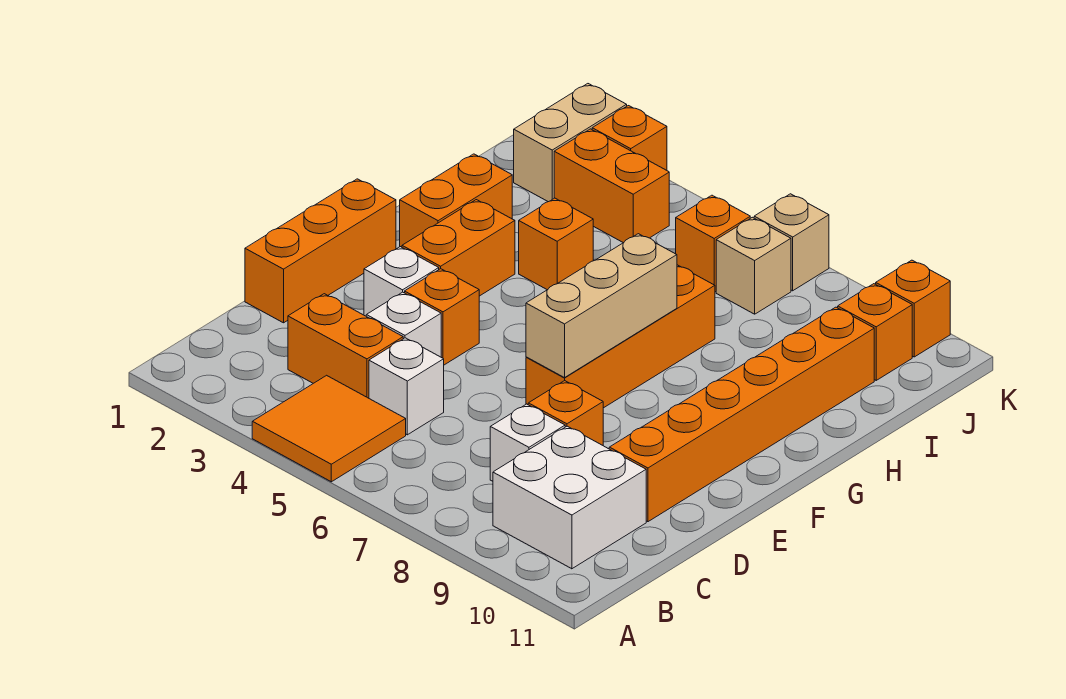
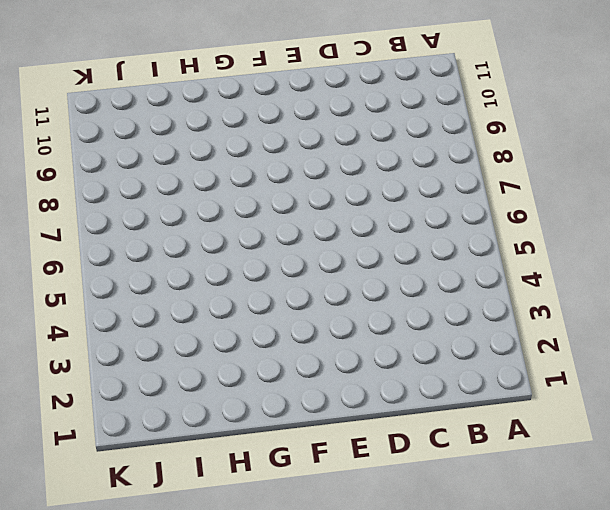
none -> orange tile A4:B5 level 1
none -> white brick B9:C10 level 1
none -> orange brick C3:C4 level 1

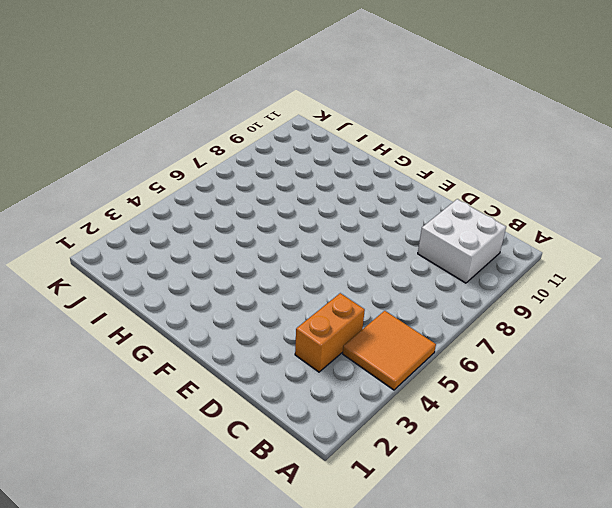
none -> white brick C5 level 1
none -> white brick C8 level 1
none -> orange brick D1:F1 level 1

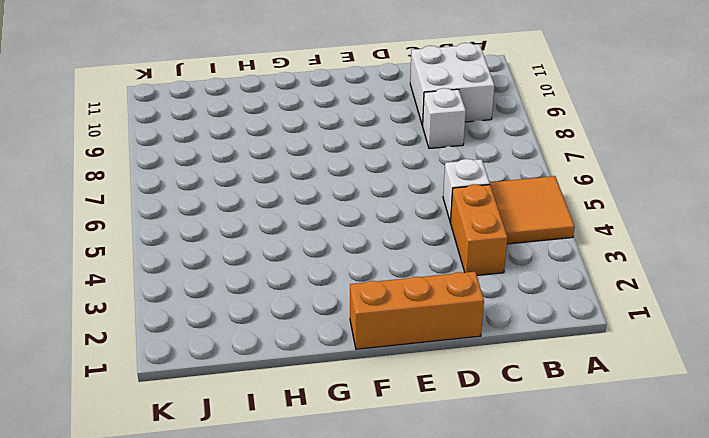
none -> white brick D4 level 1
none -> orange brick D8 level 1
none -> orange brick D10:I10 level 1

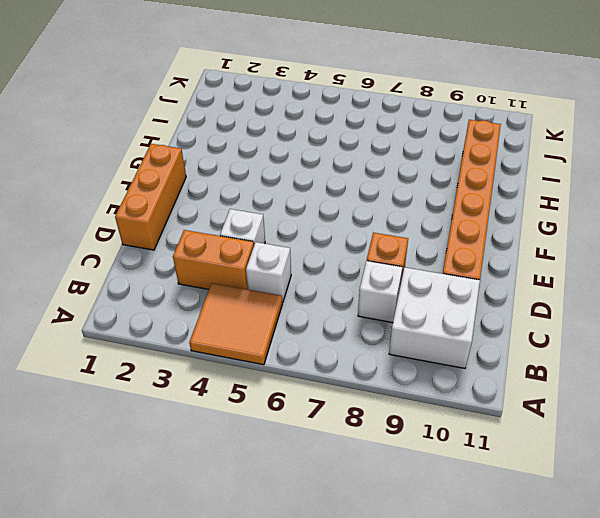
none -> white brick E3 level 1
none -> orange brick E4 level 1
none -> orange brick E7:H7 level 1

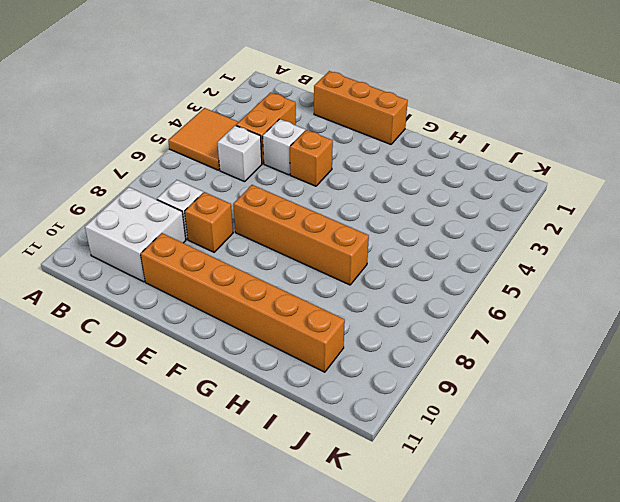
none -> white brick E3 level 1
none -> orange brick F3:G3 level 1
none -> orange brick G2:H2 level 1

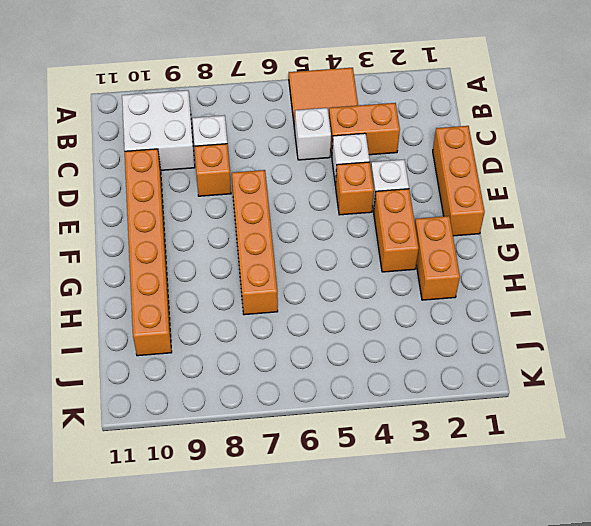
none -> orange brick H4 level 1
none -> tan brick J2:K2 level 1
none -> orange brick J3:J4 level 1

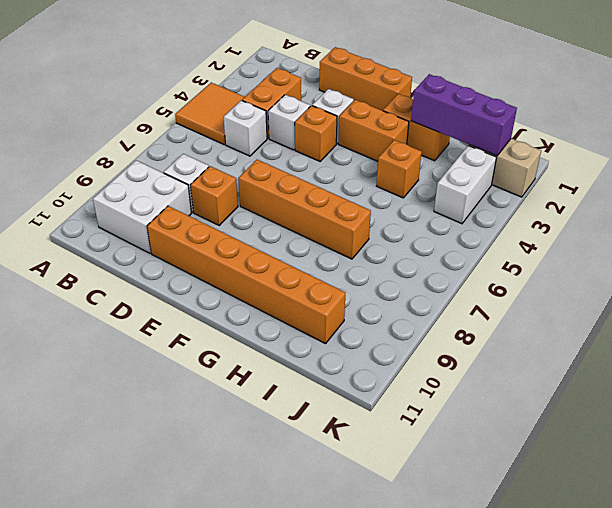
purple brick H2:J2 level 2 -> none
white brick J3:J4 level 1 -> orange brick J3:J4 level 1
none -> orange brick J6 level 1
none -> tan brick J7 level 1
none -> orange brick J10 level 1

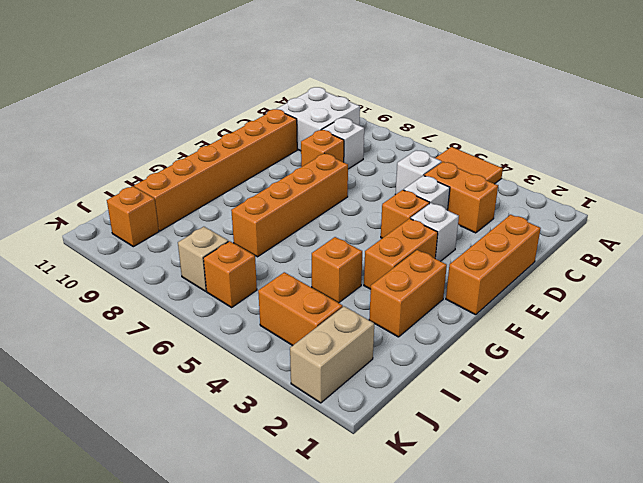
none -> orange brick K3 level 1
none -> tan brick K7 level 1
none -> orange brick K10 level 1

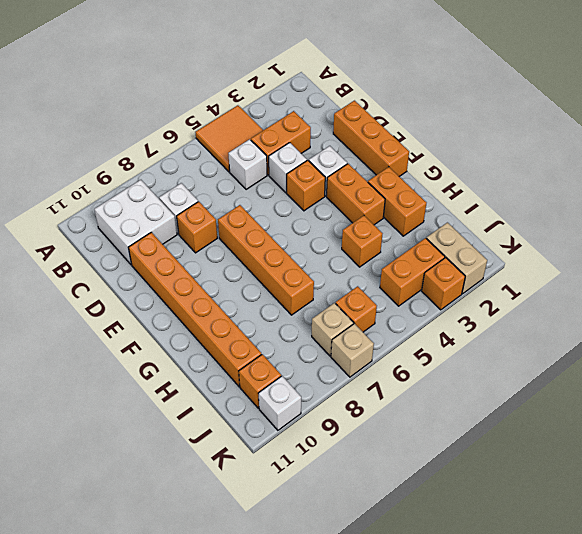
white brick K10 level 1 -> orange brick K10 level 1
none -> tan brick E7:G7 level 2

